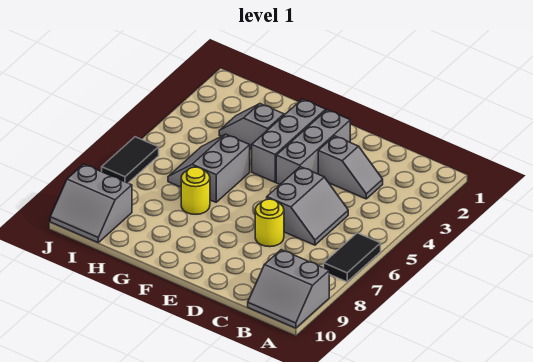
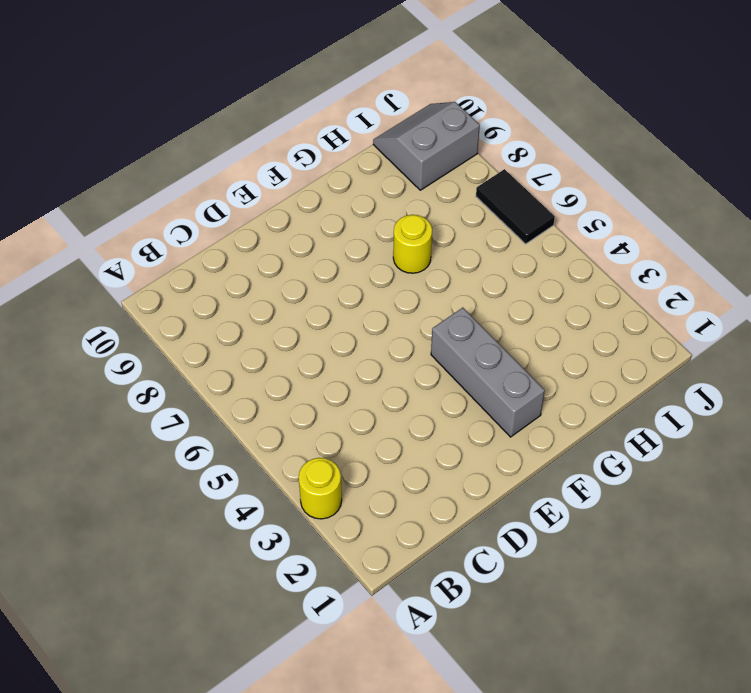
yellow round brick A3 level 1 -> yellow round brick D7 level 1
none -> black tile A6:A7 level 1
none -> grey slope A9:B10 level 1 top 9
none -> grey slope C3:D3 level 1 top D

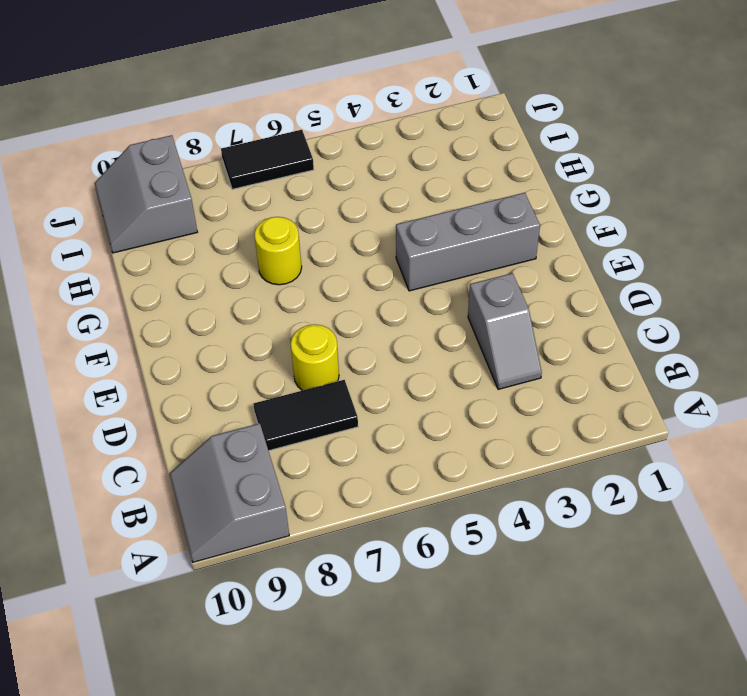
black tile C7:C8 level 1 -> black tile A6:A7 level 1
none -> grey slope C5:D6 level 1 top D
none -> grey brick E2:E4 level 1
none -> grey slope G3:H3 level 1 top G

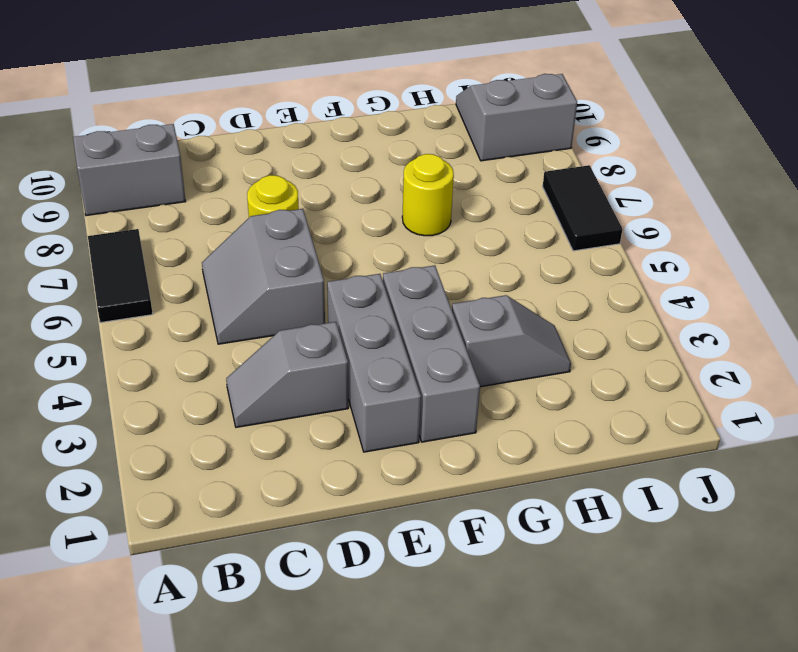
none -> grey slope G5:H6 level 1 top G

